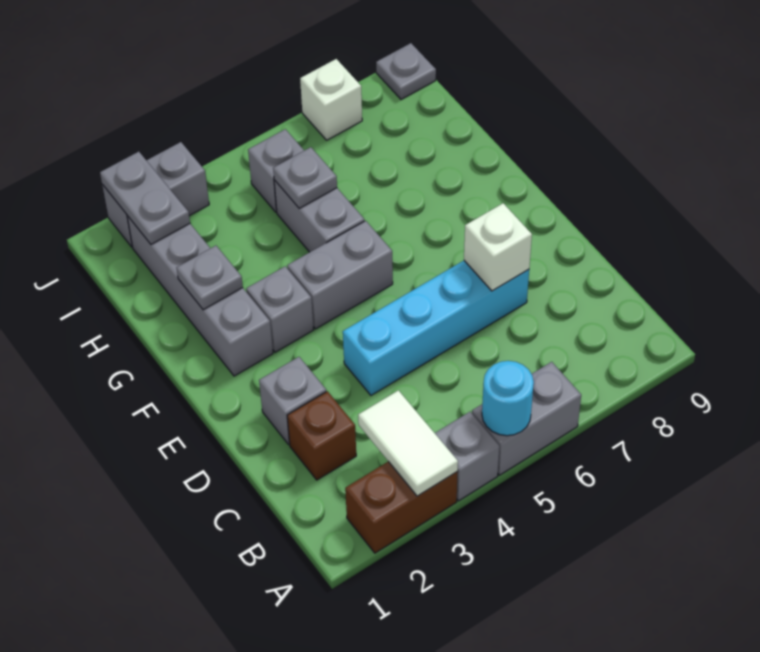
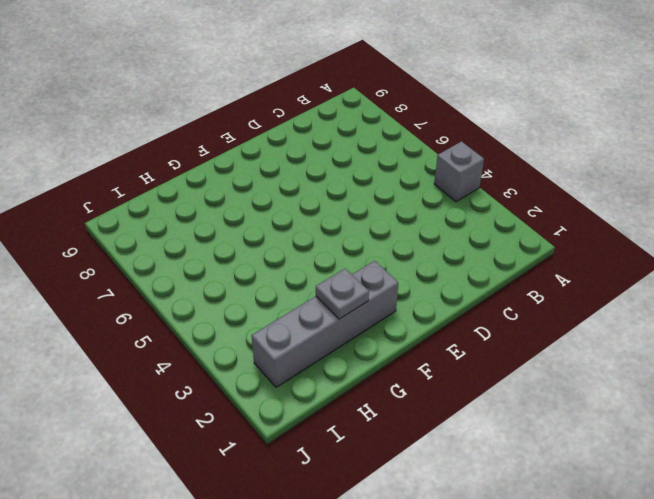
none -> brown brick A2:A3 level 1
none -> grey brick A5:A6 level 1
none -> brown brick C2 level 1

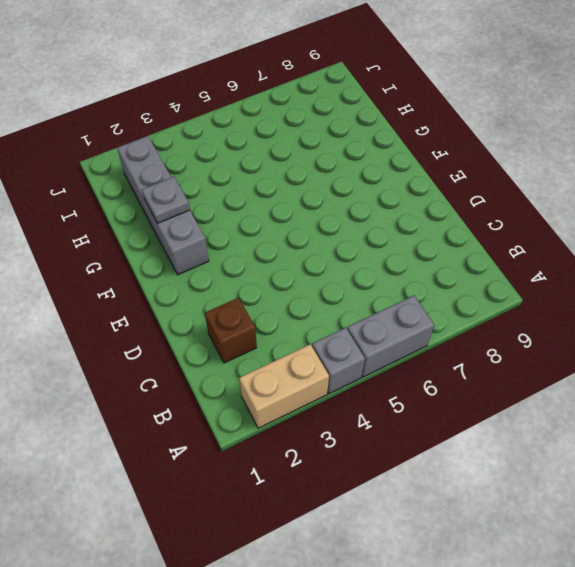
tan brick A2:A3 level 1 -> brown brick A2:A3 level 1
none -> grey brick D2 level 1
none -> cyan brick D4:D7 level 1
none -> grey brick F3 level 1

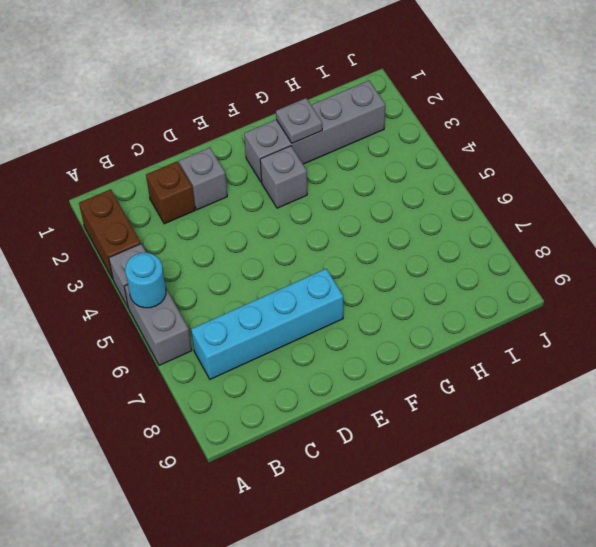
cyan brick B7:E7 level 1 -> cyan brick D4:D7 level 1
none -> grey brick F4:F5 level 1
none -> grey brick G5:H5 level 1
none -> grey brick I5 level 1

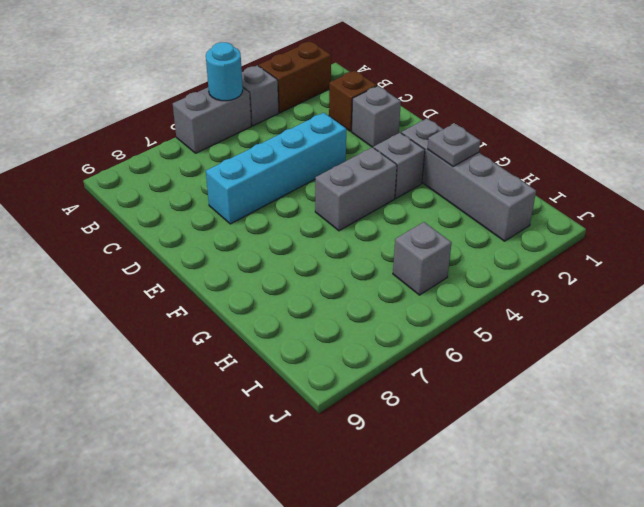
none -> grey brick G5:H5 level 1
none -> grey brick J2:J3 level 1
none -> white brick J7 level 1

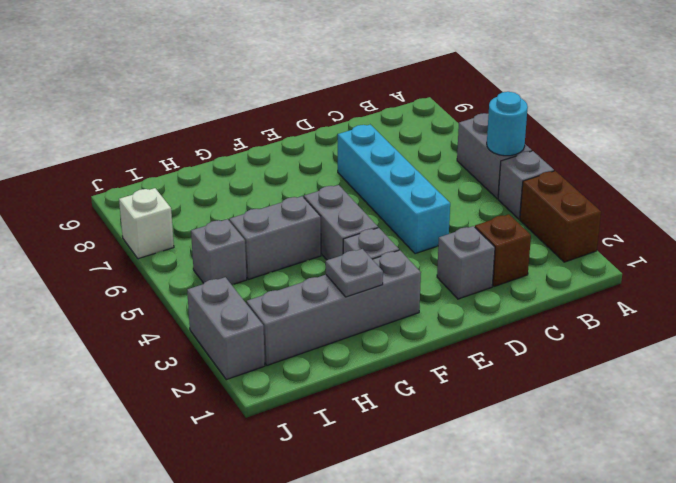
none -> grey plate J9 level 1
none -> white tile A3:B3 level 2
none -> white brick D7 level 2

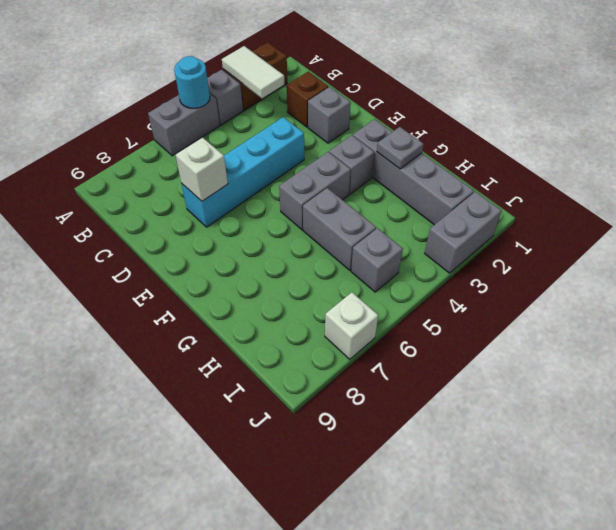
none -> grey plate J9 level 1
none -> grey plate H5 level 2
none -> grey plate I2:J2 level 2

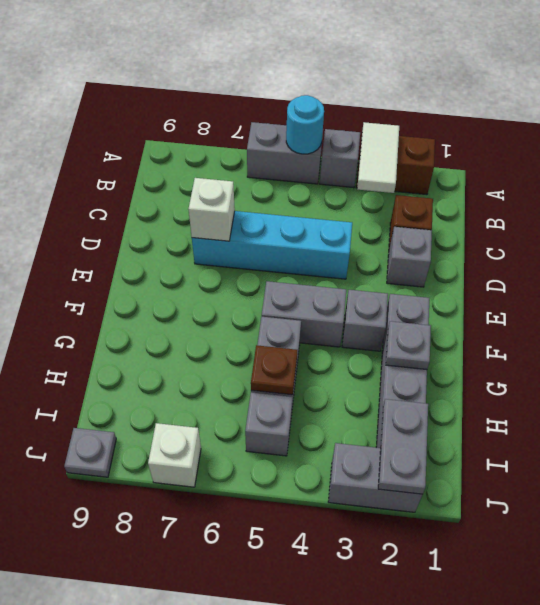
brown plate H5 level 2 -> grey plate H5 level 2

